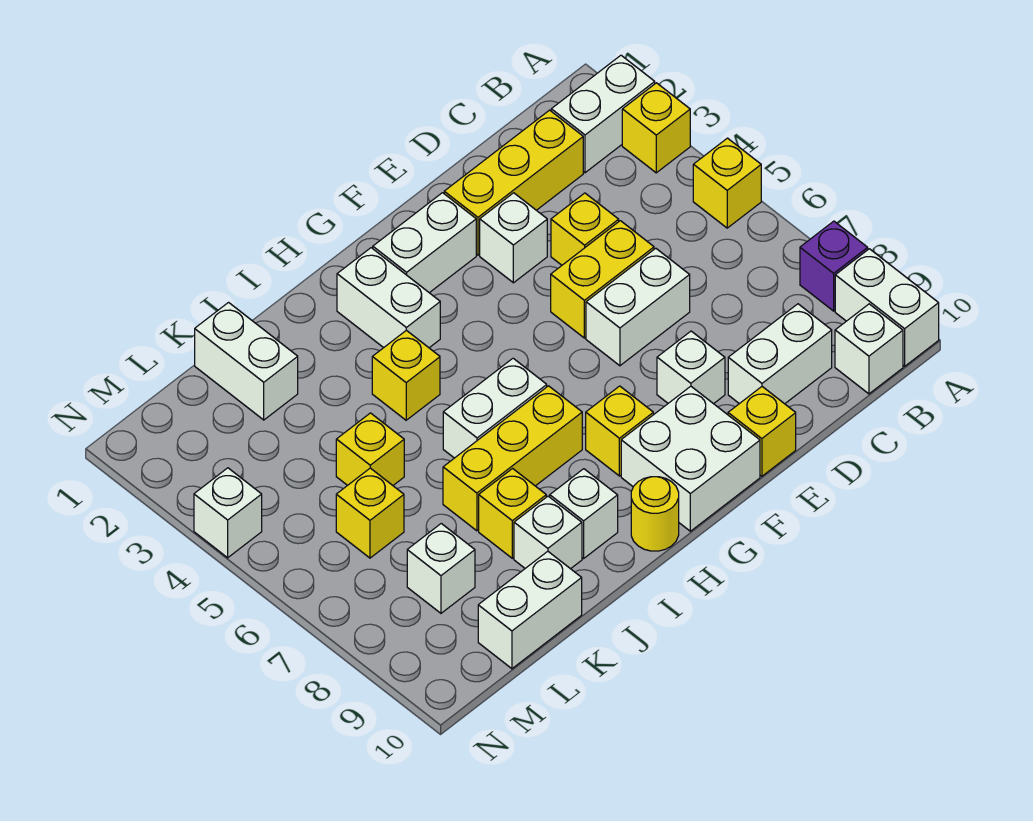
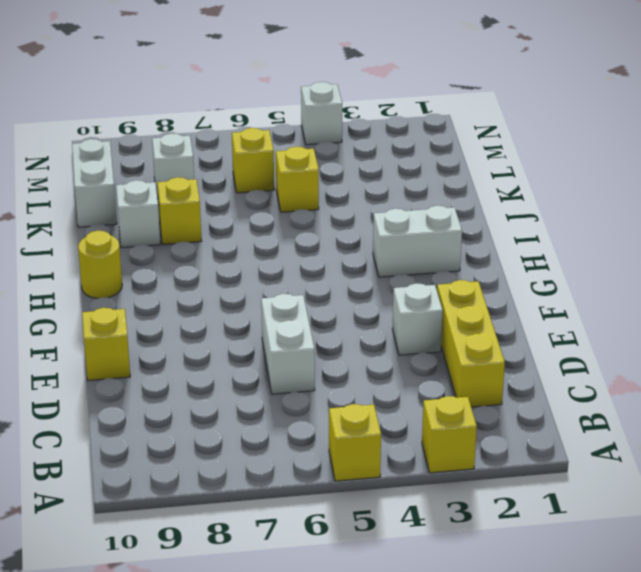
none -> white brick A2:B2 level 1
none -> purple brick A8 level 1
none -> white brick A9:A10 level 1
none -> white brick B10 level 1

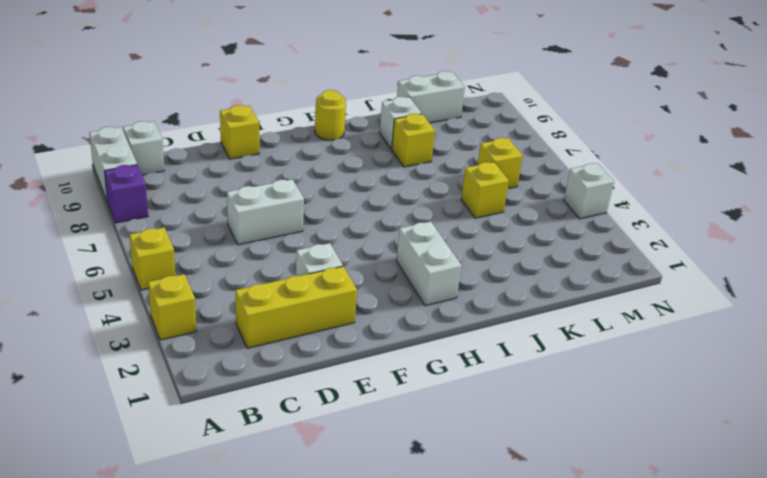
none -> white brick A2:B2 level 1
none -> white brick C9:D9 level 1
none -> yellow brick D4 level 1
none -> yellow brick D5:E5 level 1

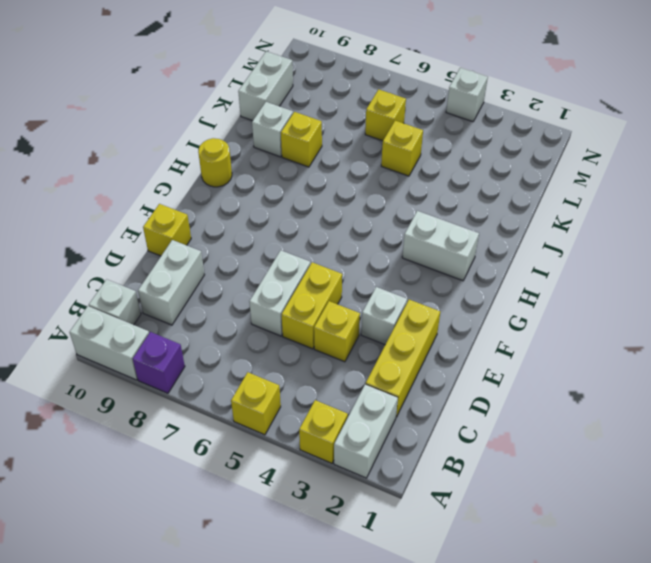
none -> white brick E8 level 1
none -> white brick F2:G2 level 1
none -> white brick F9:G10 level 1
none -> yellow brick G8 level 1

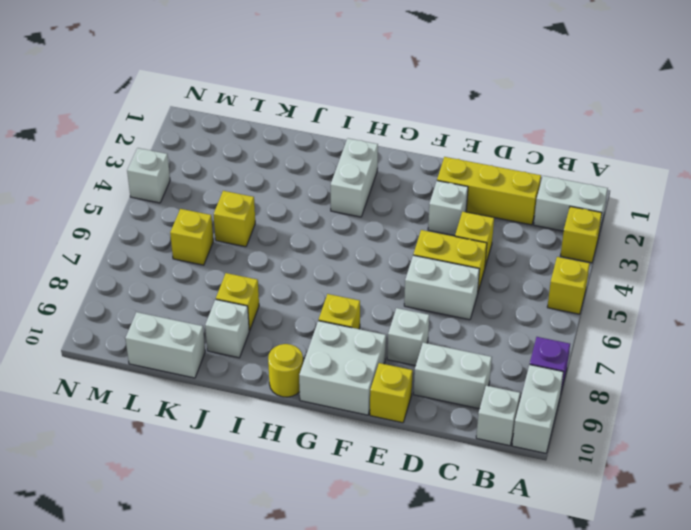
none -> white brick F2:G2 level 1
none -> white brick H6:I6 level 1
none -> yellow brick H7:J7 level 1
none -> yellow brick I4 level 1

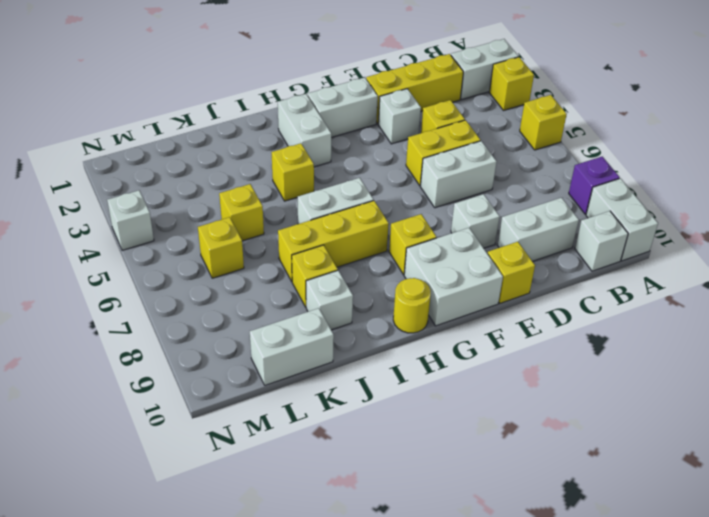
none -> white brick I9 level 1
none -> white brick K1:K2 level 1
none -> white brick L8 level 1

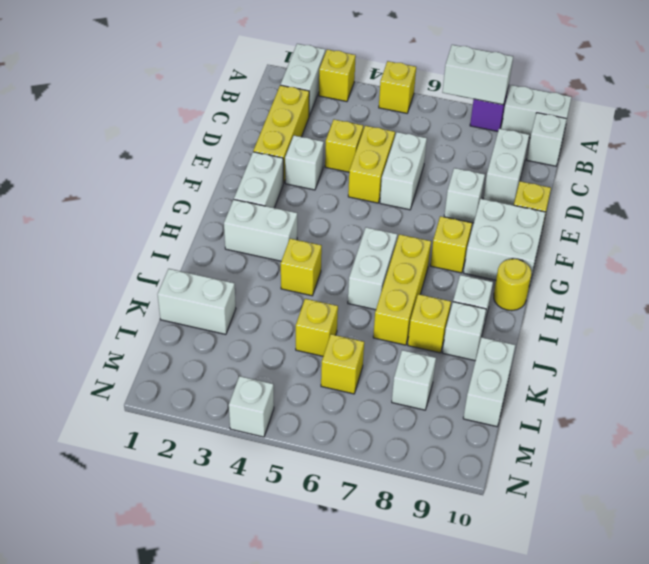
white brick A7:A8 level 2 -> none

